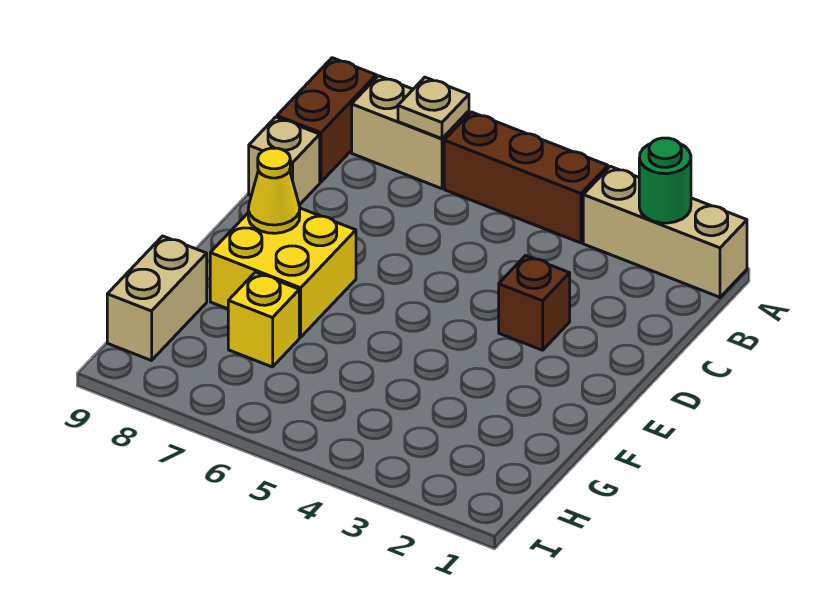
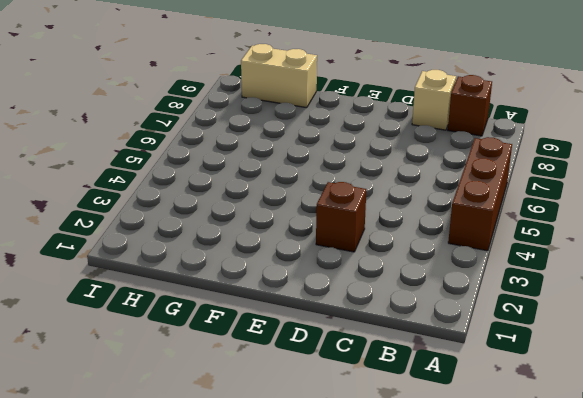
brown brick B9 level 1 -> brown brick A9:B9 level 1
none -> tan brick A1:A3 level 1
none -> tan brick A7:A8 level 1
none -> yellow brick E7:F8 level 1

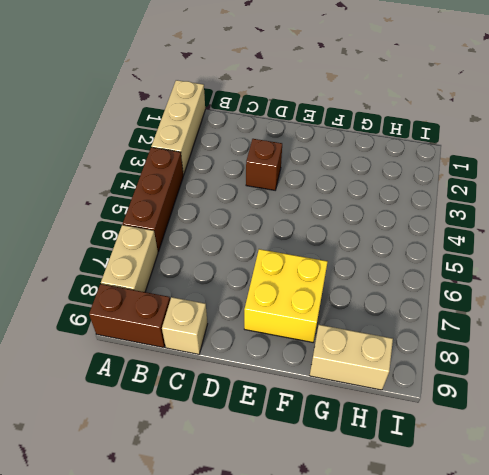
none -> yellow brick G7 level 1
none -> green round brick A2 level 2
none -> tan plate A7 level 2

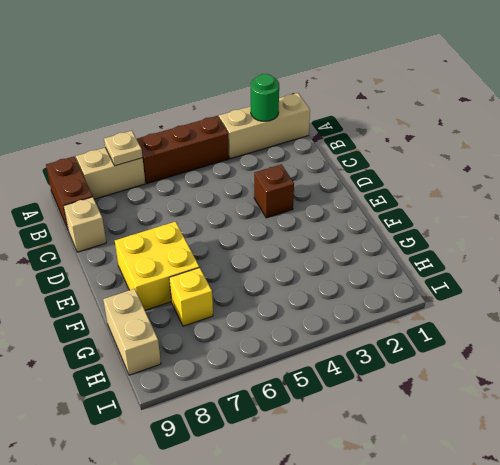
none -> yellow cone E8 level 2

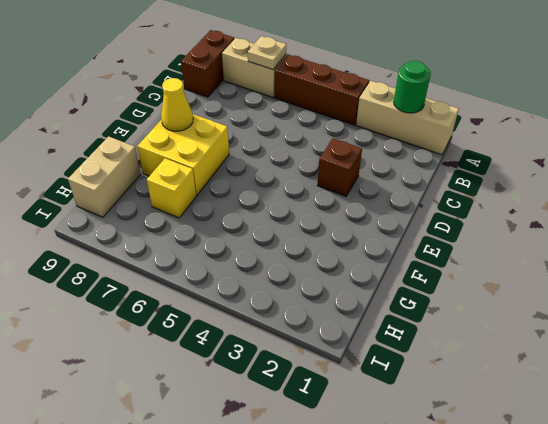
none -> tan brick C9 level 1

